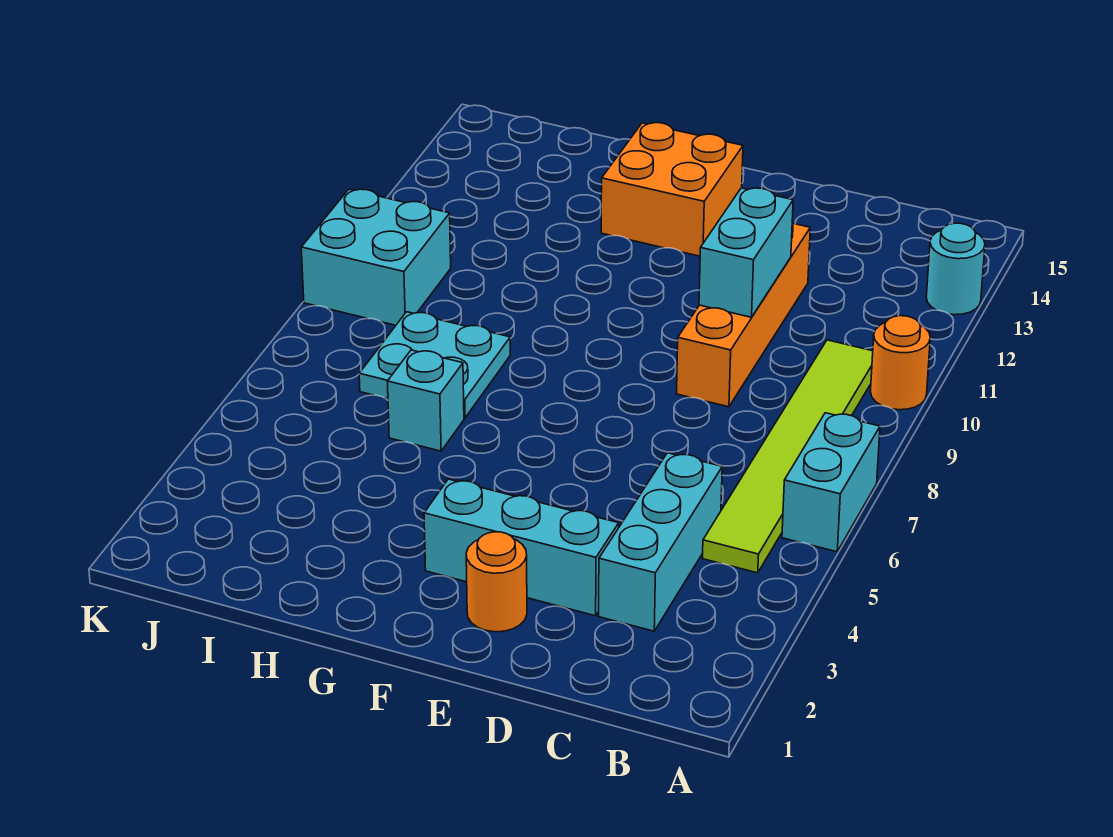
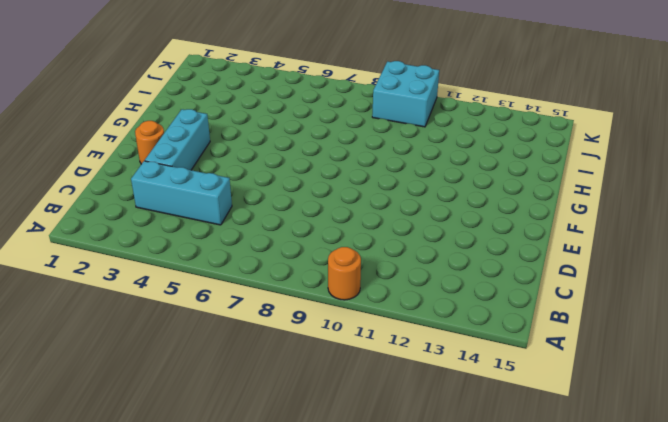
none -> cyan brick A6:A7 level 1
none -> cyan round brick A13 level 1
none -> lime tile B5:B10 level 1

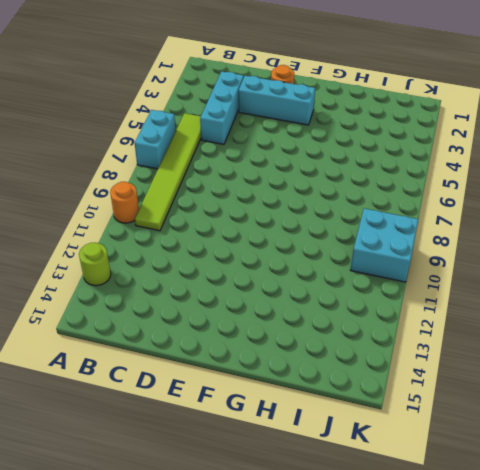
lime round brick A13 level 1 -> cyan round brick A13 level 1
none -> orange brick D9:D12 level 1
none -> orange brick F13:G14 level 1
none -> cyan brick H6 level 1

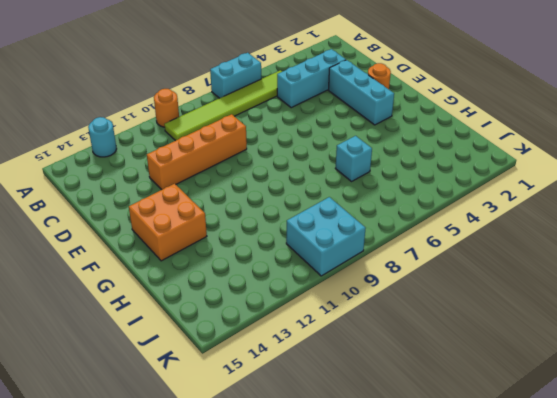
none -> cyan plate H7:I8 level 1
none -> cyan brick D10:D11 level 2

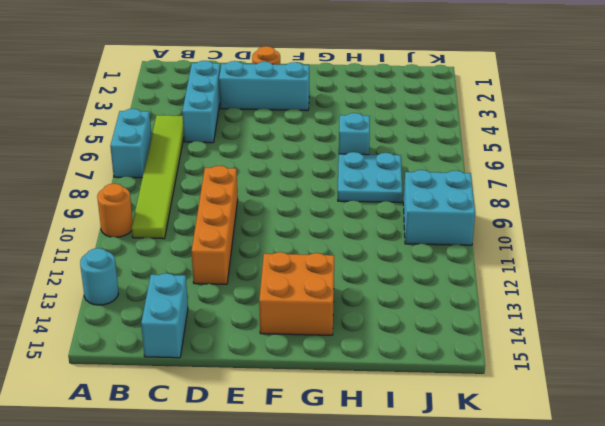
cyan brick C14:C15 level 1 -> cyan brick D10:D11 level 2

